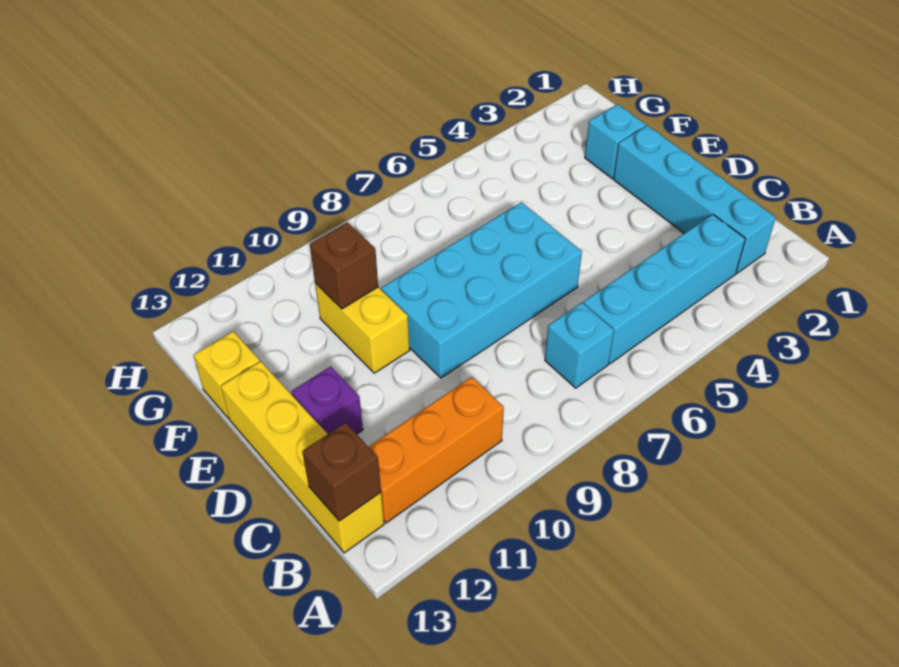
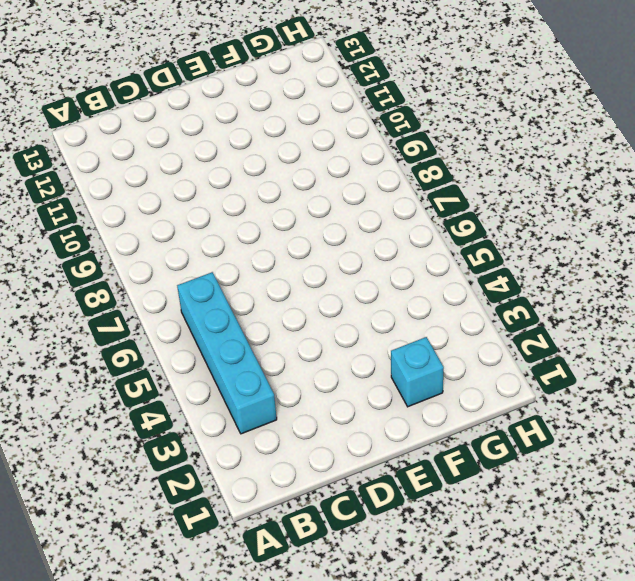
none -> cyan brick B2:E2 level 1
none -> cyan brick B7 level 1
none -> orange brick B10:B12 level 1

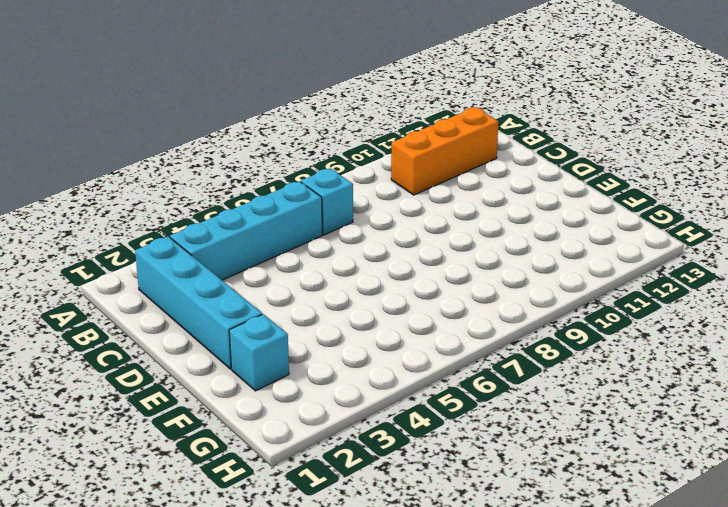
none -> yellow brick B13:E13 level 1
none -> cyan brick D6:E9 level 1
none -> purple brick D12 level 1

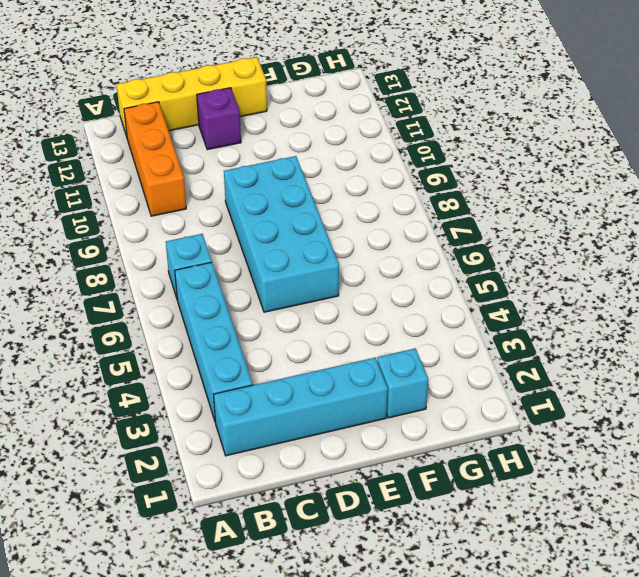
none -> yellow brick E10:F10 level 1
none -> yellow brick F13 level 1
none -> brown brick B13 level 2

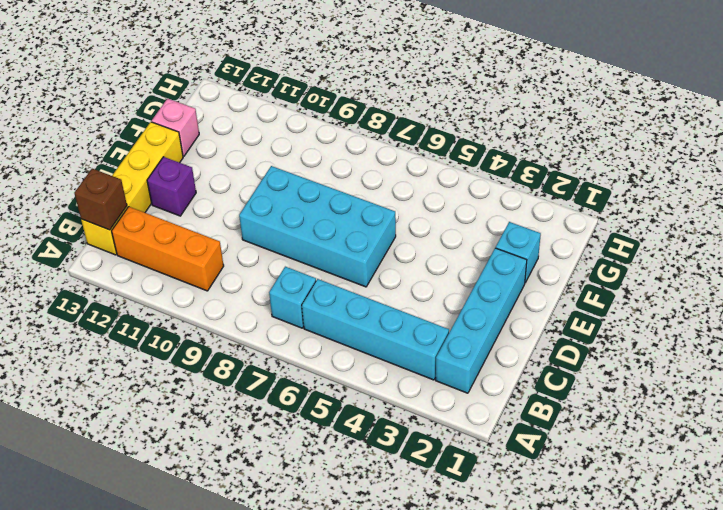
pink brick F13 level 1 -> yellow brick F13 level 1
none -> yellow brick E10:F10 level 1
none -> brown brick F10 level 2

